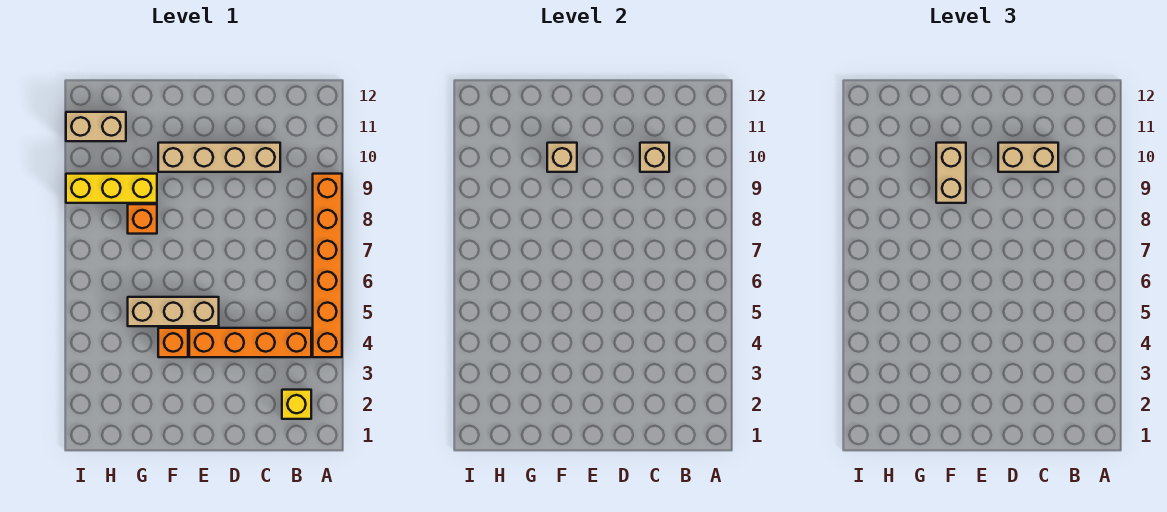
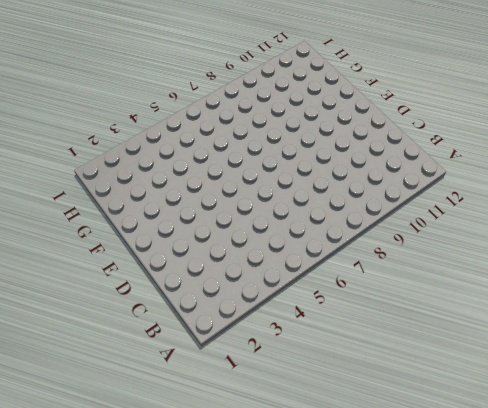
none -> orange brick A4:A9 level 1
none -> yellow brick B2 level 1
none -> orange brick B4:E4 level 1

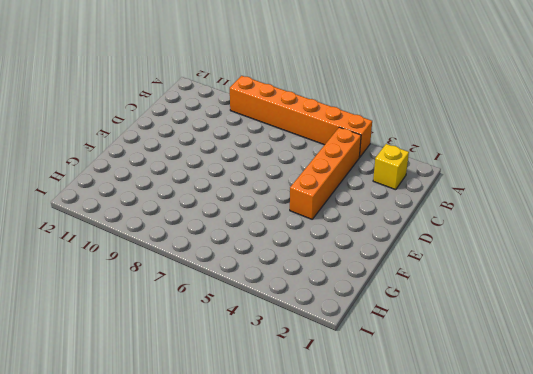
none -> tan brick C10:F10 level 1
none -> tan brick E5:G5 level 1
none -> orange brick F4 level 1

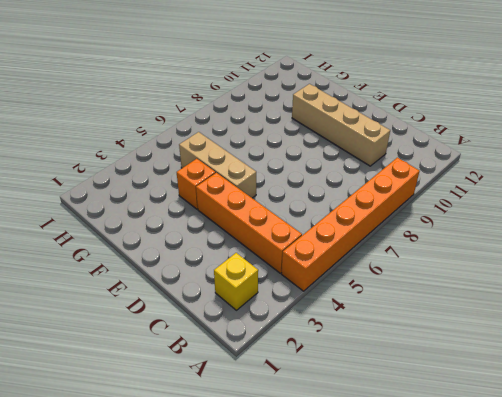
none -> orange brick G8 level 1
none -> yellow brick G9:I9 level 1
none -> tan brick H11:I11 level 1

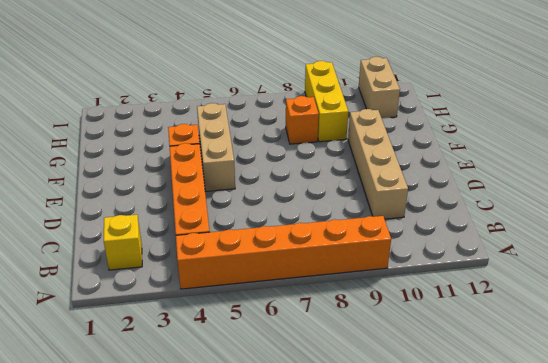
none -> tan brick C10 level 2
none -> tan brick F10 level 2
none -> tan brick C10:D10 level 3

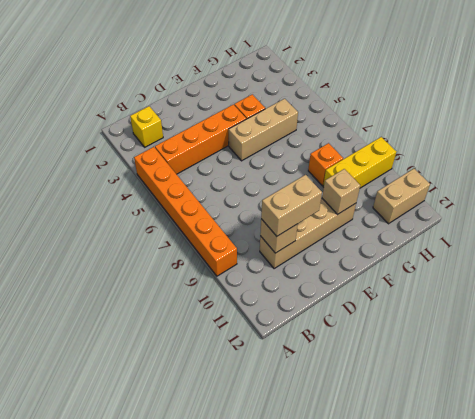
none -> tan brick F9:F10 level 3

